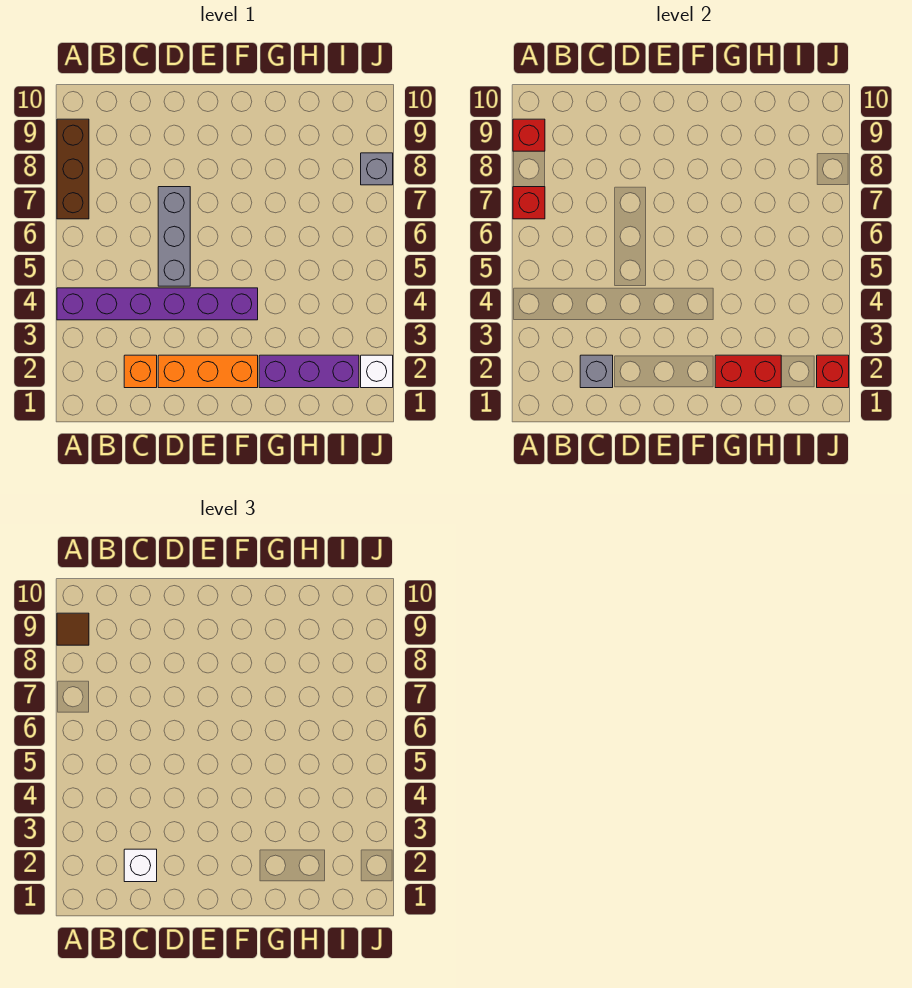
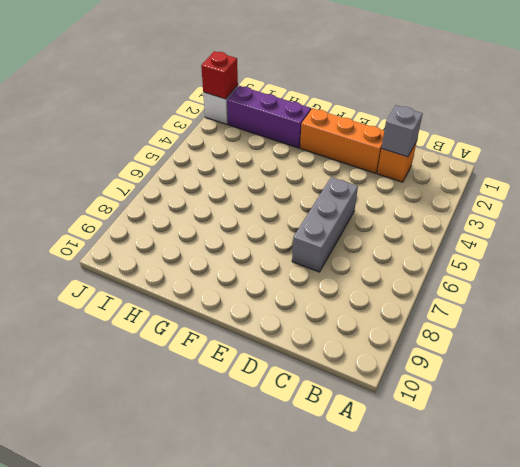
none -> purple brick A4:F4 level 1
none -> brown brick A7:A9 level 1
none -> grey brick J8 level 1

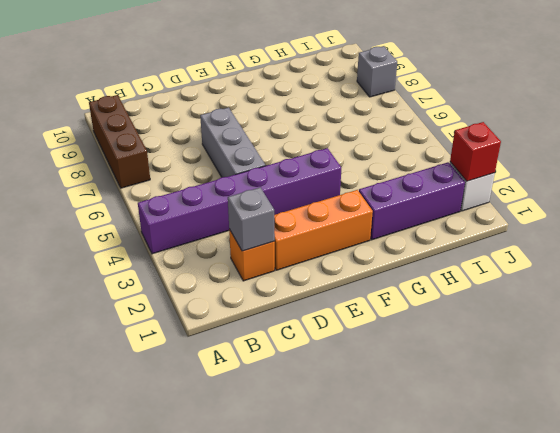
none -> red brick A7 level 2
none -> red brick A9 level 2
none -> red brick G2:H2 level 2

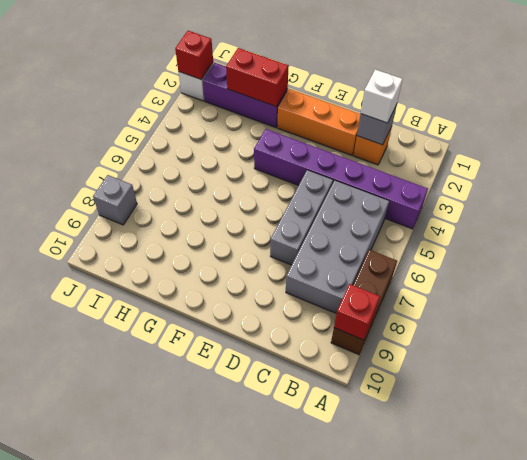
grey brick B5:C8 level 1 -> none
none -> red brick A7 level 2
none -> brown tile A9 level 3

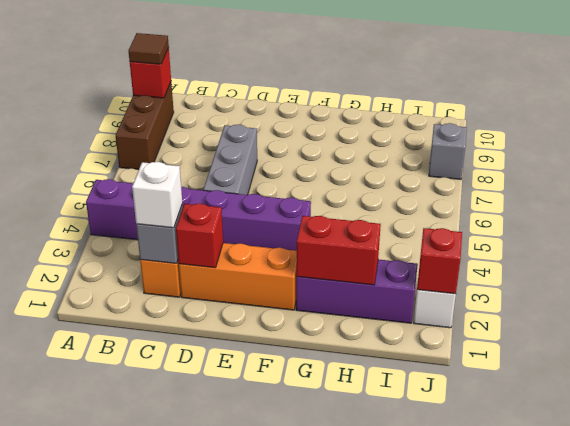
red brick D2 level 2 -> red brick A7 level 2

